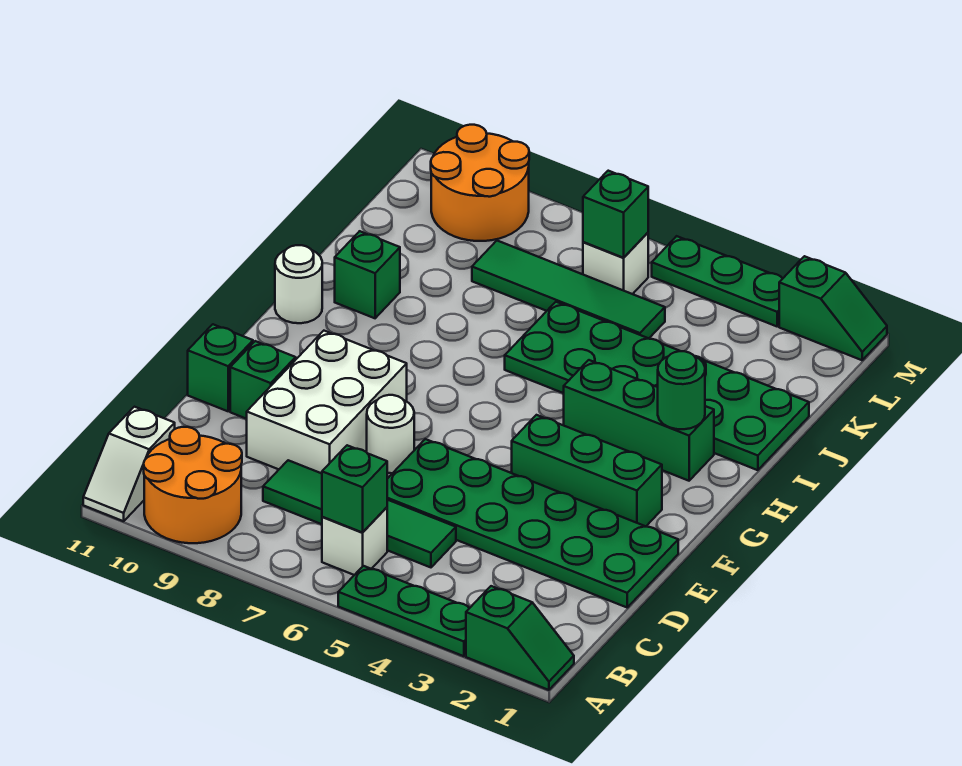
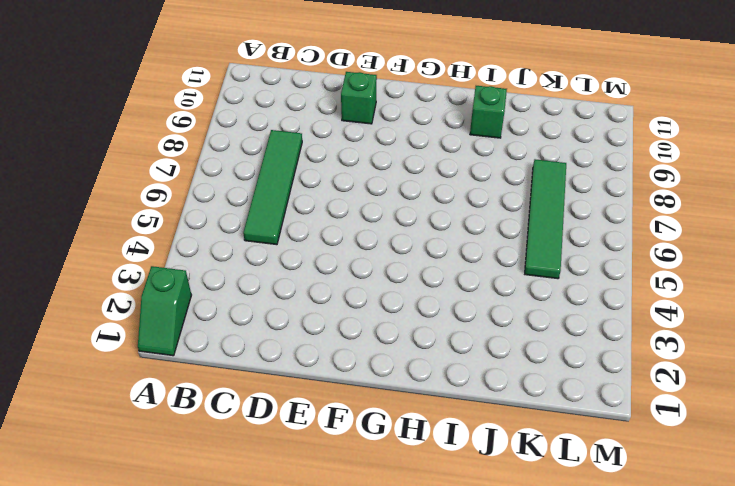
none -> green plate A3:A5 level 1
none -> orange round brick A9:B10 level 1
none -> white slope A11:B11 level 1 top B

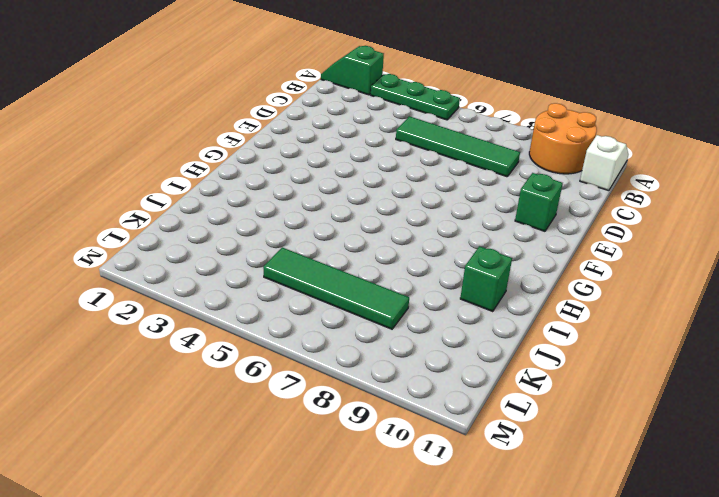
none -> white brick B6 level 1
none -> green plate D1:E6 level 1
none -> white brick D8:F9 level 1

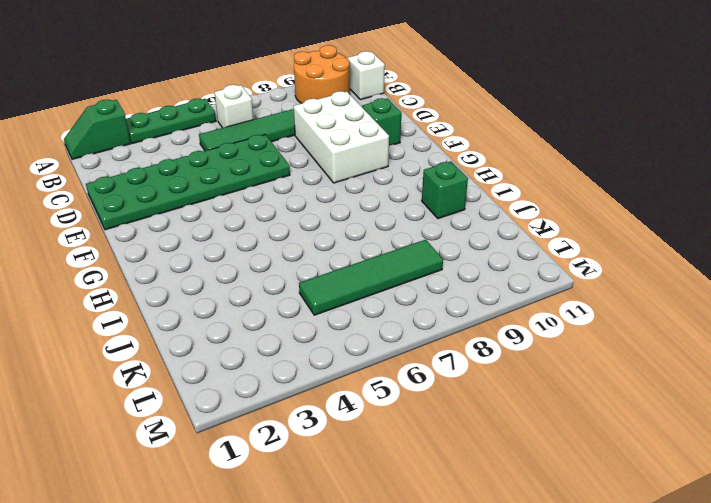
none -> white round brick E7 level 1
none -> green brick E11 level 1
none -> green brick F2:F4 level 1

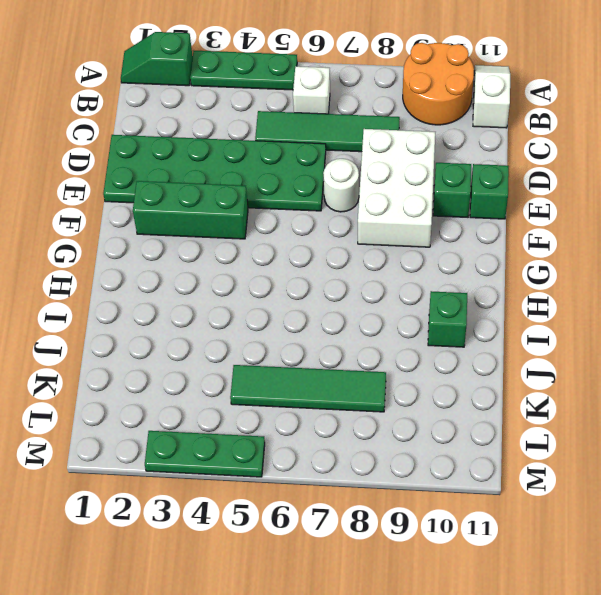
none -> green brick H2:H4 level 1
none -> white round brick H11 level 1
none -> green plate I1:J6 level 1

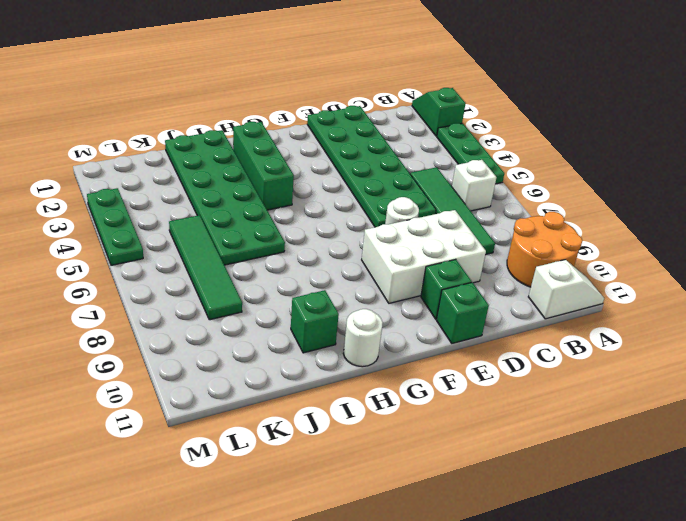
none -> green brick F2:F4 level 1
none -> white brick L6 level 1
none -> orange round brick L9:M10 level 1

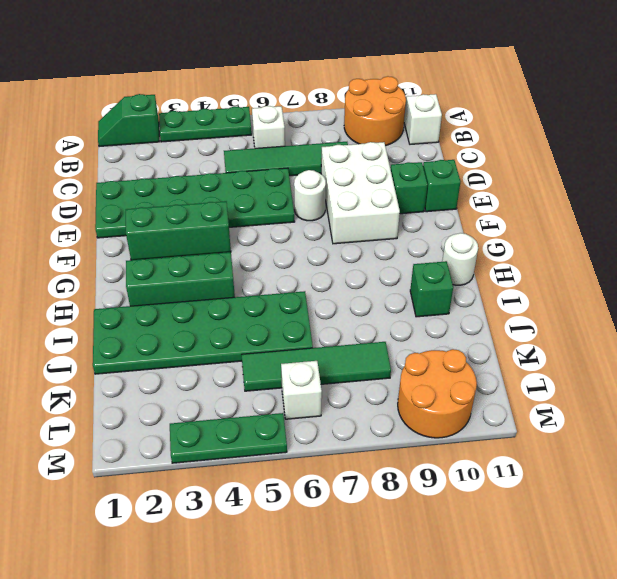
none -> green slope M1:M2 level 1 top 2
none -> green brick B6 level 2
none -> green round brick H2 level 2

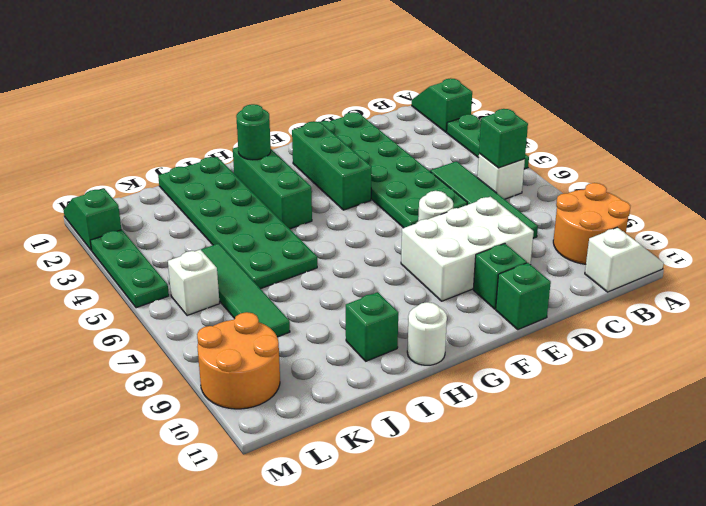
none -> green brick L6 level 2

